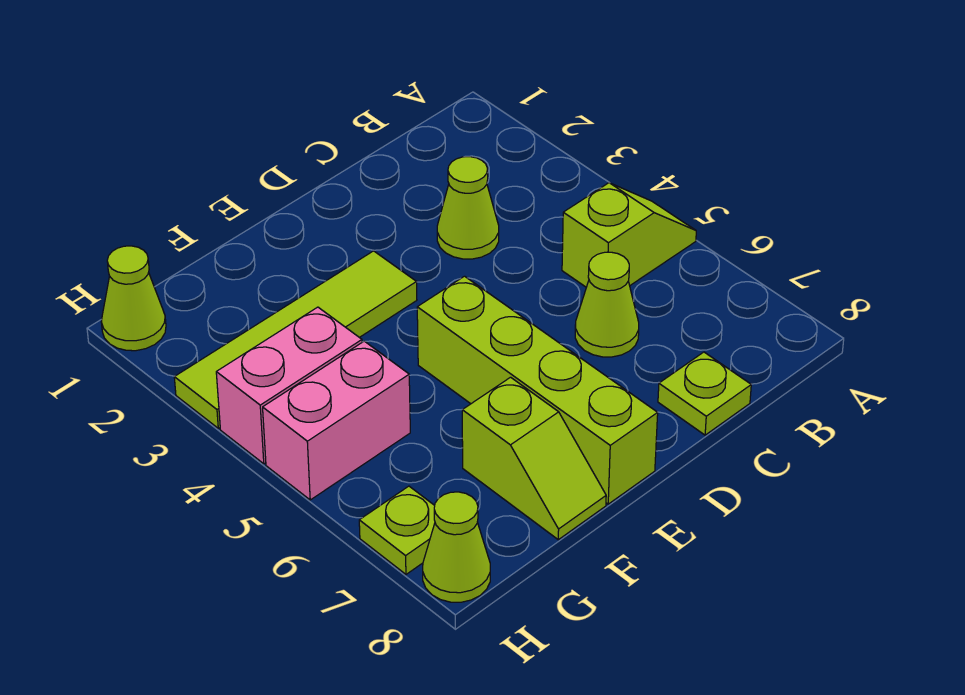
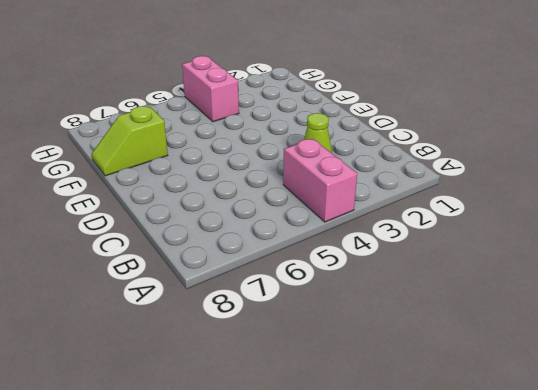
pink brick A4:B4 level 1 -> pink brick G5:H5 level 1
none -> lime slope A5:B5 level 1 top B
none -> lime cone C6 level 1
none -> lime plate C8 level 1

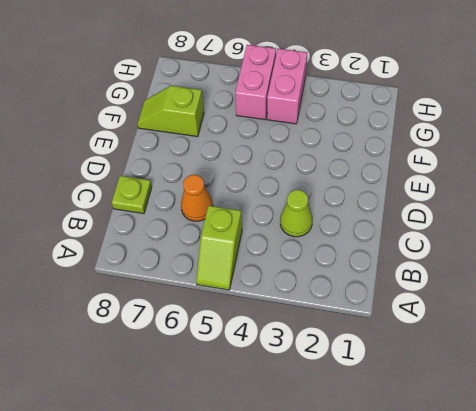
orange cone C6 level 1 -> lime cone C6 level 1
none -> lime tile E3:H3 level 1
none -> lime brick E5:E8 level 1
none -> lime cone H1 level 1

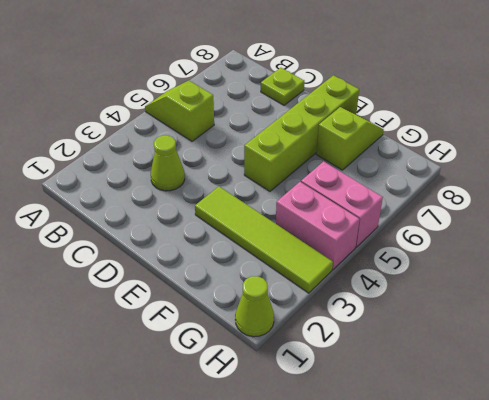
none -> lime cone C6 level 1
none -> lime plate H7 level 1
none -> lime cone H8 level 1

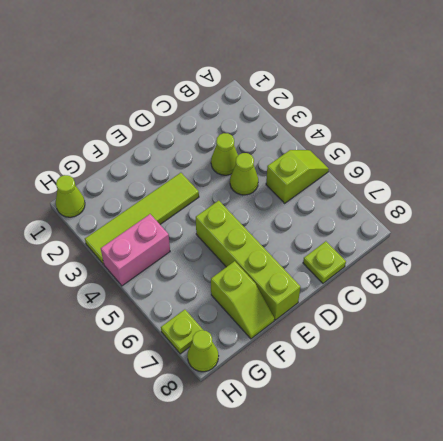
lime cone C4 level 1 -> lime cone C6 level 1
none -> pink brick G5:H5 level 1

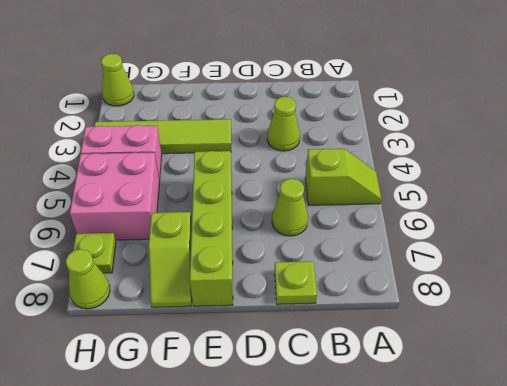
pink brick G5:H6 level 1 -> pink brick G5:H5 level 1

